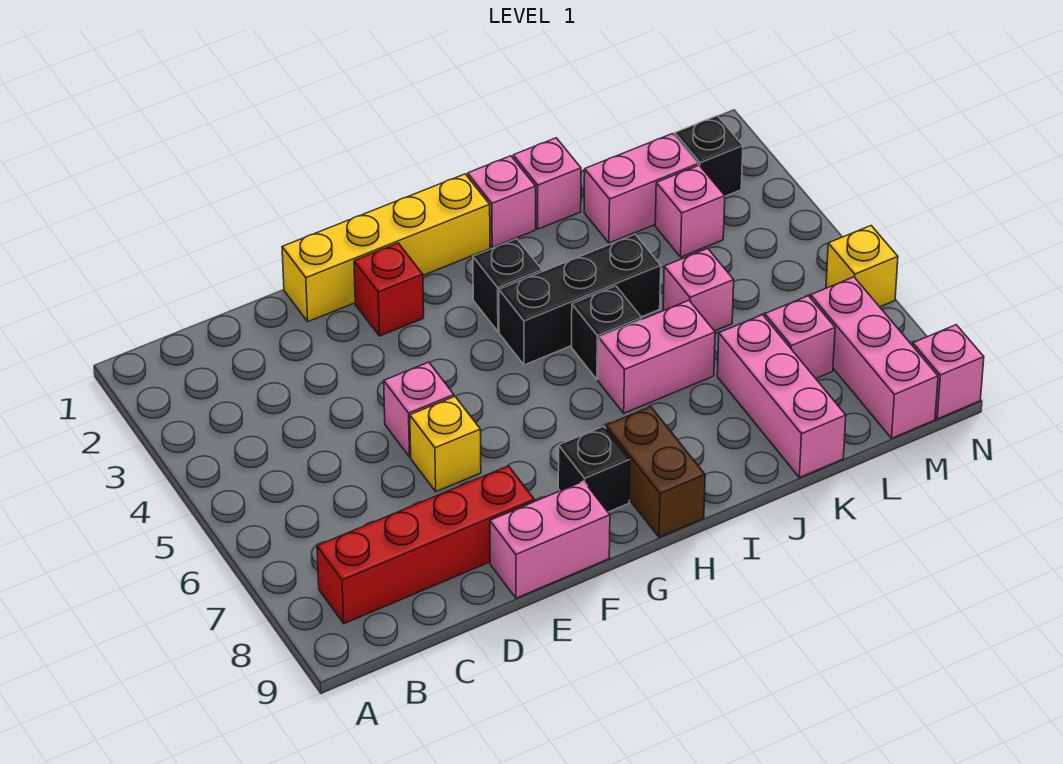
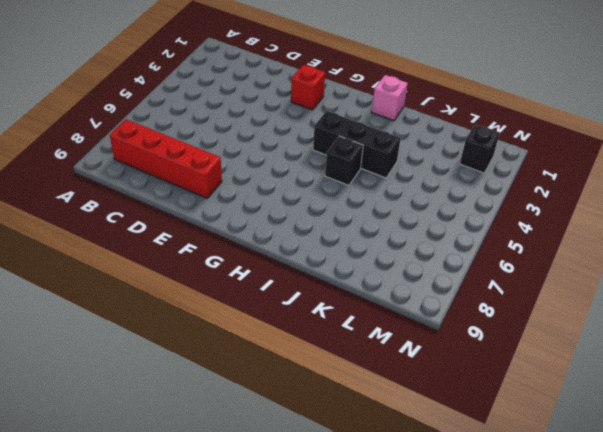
none -> yellow brick E1:H1 level 1
none -> pink brick E5 level 1
none -> yellow brick E6 level 1

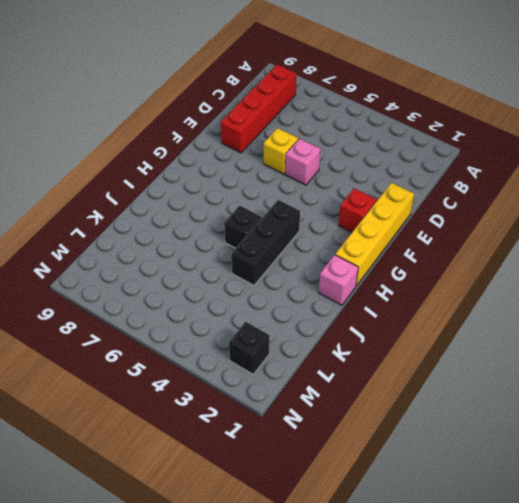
none -> pink brick E9:F9 level 1
none -> black brick G8 level 1
none -> black brick H3 level 1

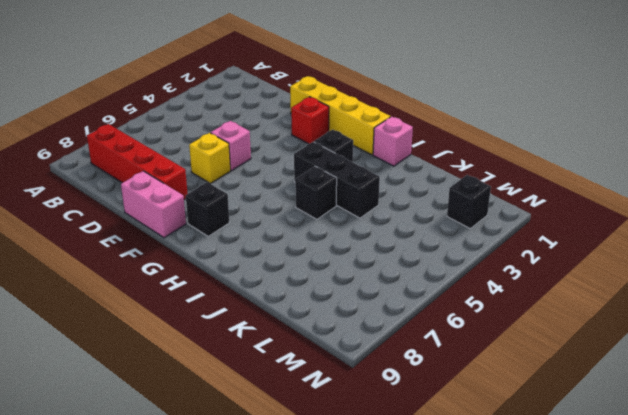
none -> brown brick H8:H9 level 1
none -> pink brick I6:J6 level 1
none -> pink brick J1 level 1

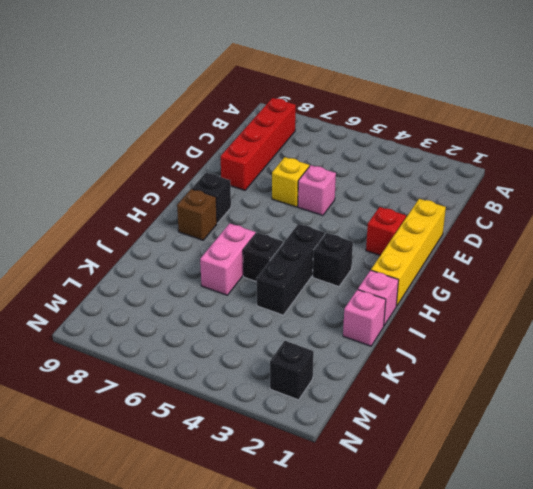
brown brick H8 level 1 -> brown brick H8:H9 level 1
none -> pink brick E9:F9 level 1
none -> pink brick K2:L2 level 1
none -> pink brick K5 level 1

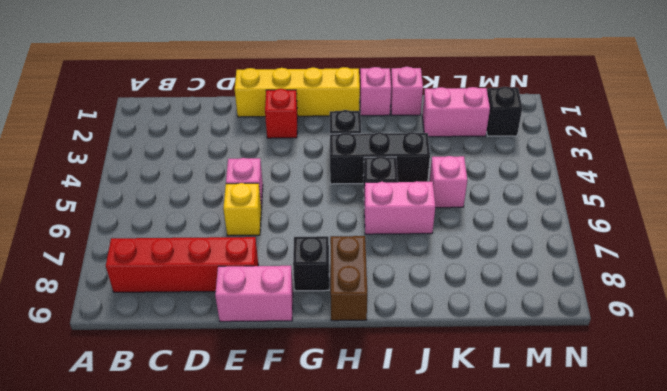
none -> pink brick K7:K9 level 1
none -> pink brick L3 level 1
none -> pink brick L7 level 1

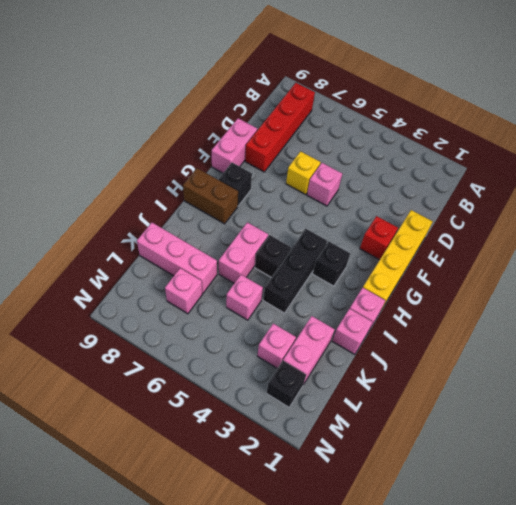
none -> pink brick M7:M9 level 1
none -> yellow brick N6 level 1
none -> pink brick N9 level 1

